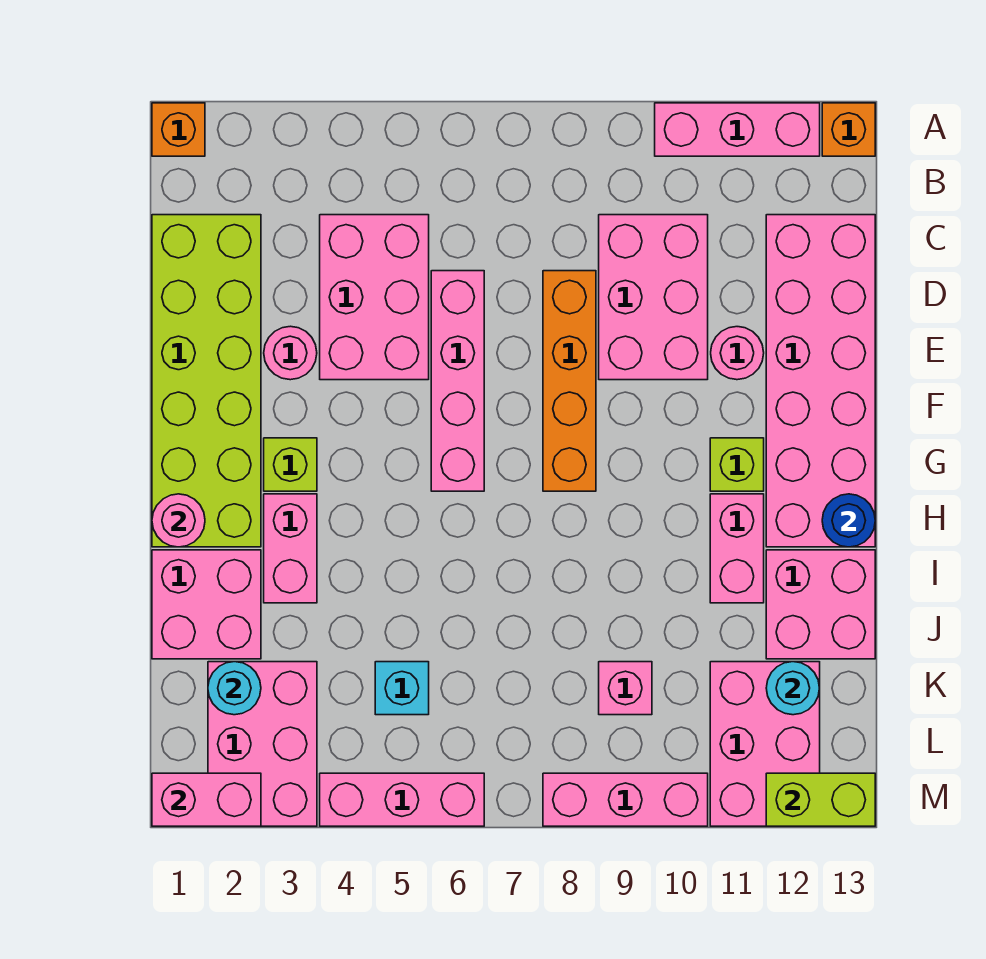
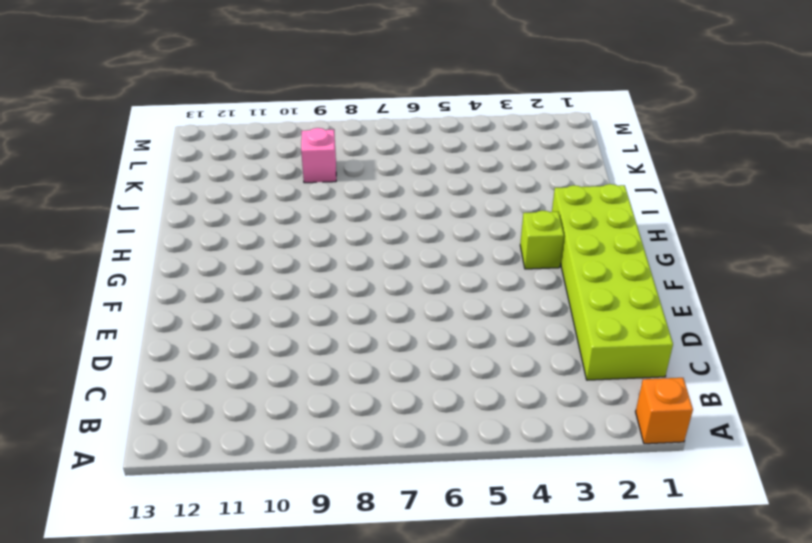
none -> pink brick A10:A12 level 1
none -> orange brick A13 level 1
none -> pink brick C4:E5 level 1

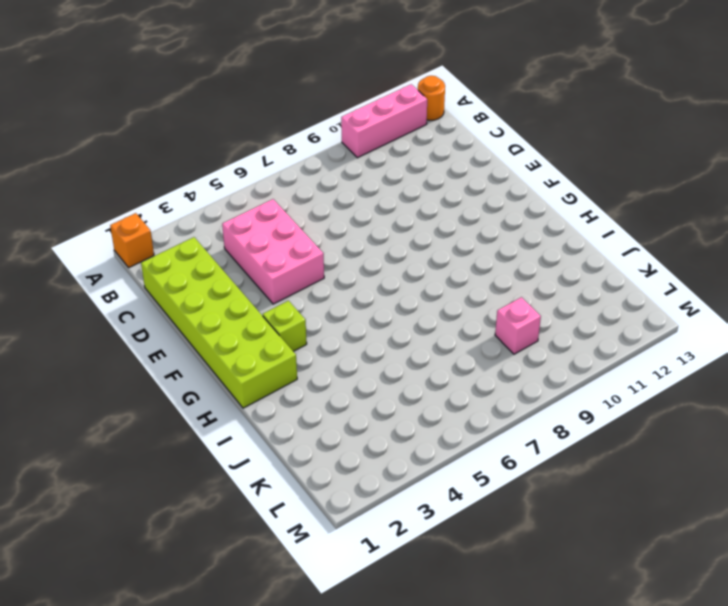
orange round brick A13 level 1 -> orange brick A13 level 1
none -> pink brick C9:E10 level 1
none -> pink brick C12:H13 level 1
none -> pink brick D6:G6 level 1

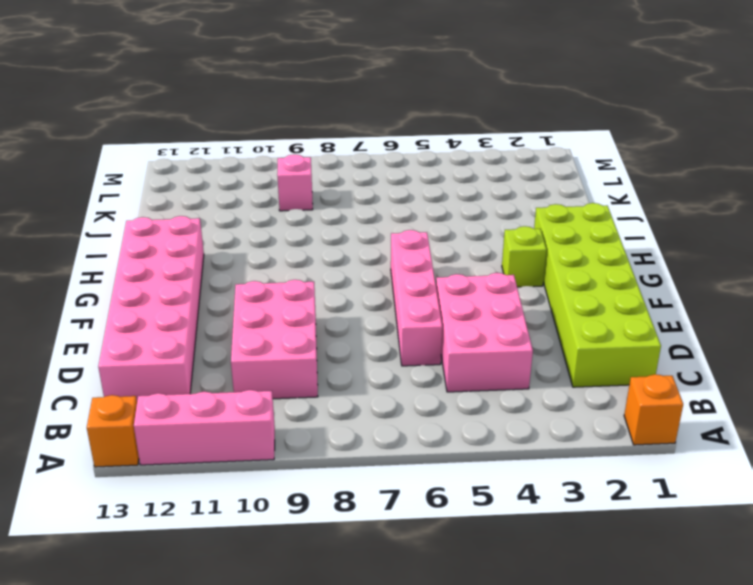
none -> orange brick D8:G8 level 1
none -> pink round brick E3 level 1
none -> pink round brick E11 level 1

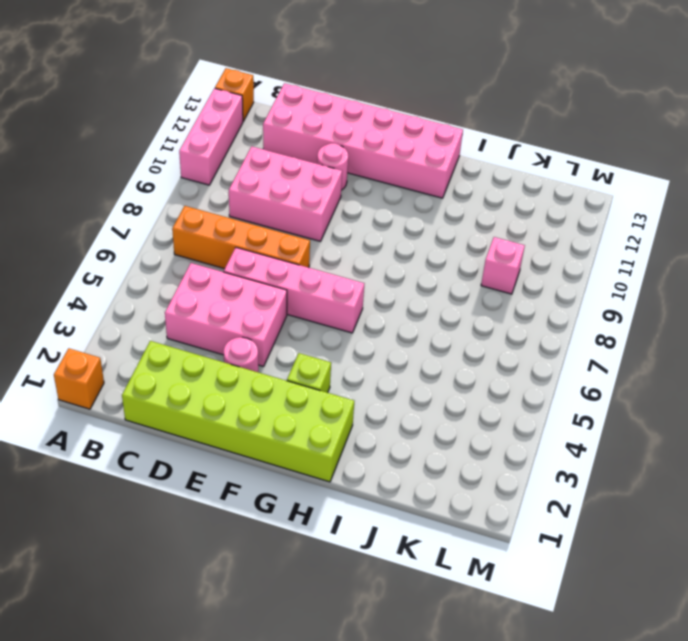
orange brick B7:E7 level 1 -> orange brick D8:G8 level 1
none -> lime brick G11 level 1
none -> pink brick H3:I3 level 1
none -> pink brick H11:I11 level 1

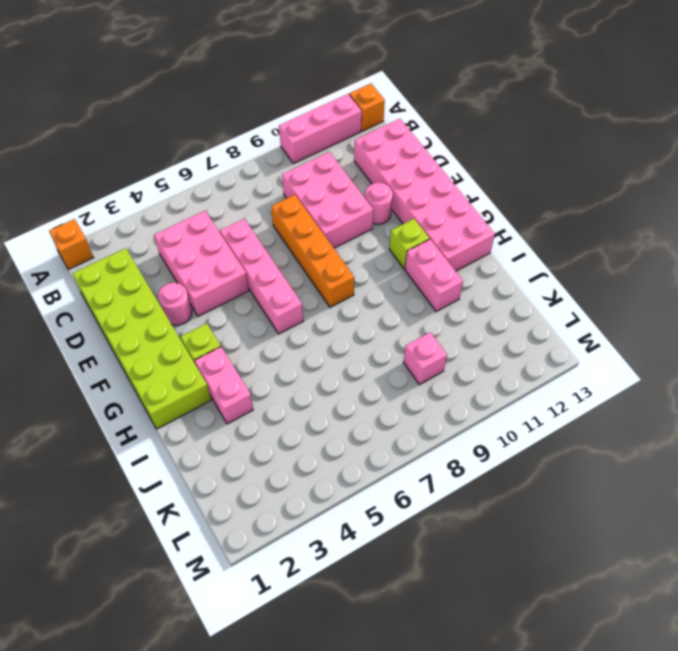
none -> pink brick I1:J2 level 1
none -> pink brick I12:J13 level 1
none -> pink brick K2:M3 level 1

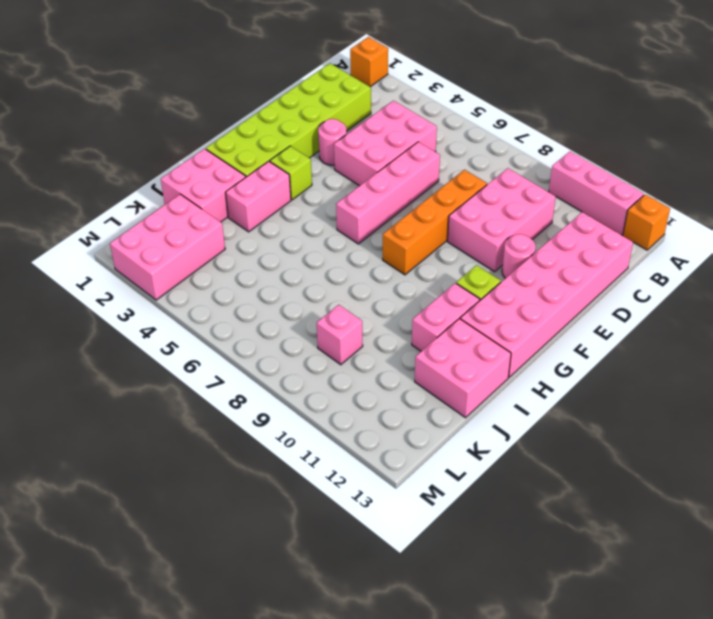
none -> cyan brick K5 level 1
none -> pink brick K11:M12 level 1
none -> pink brick M4:M6 level 1

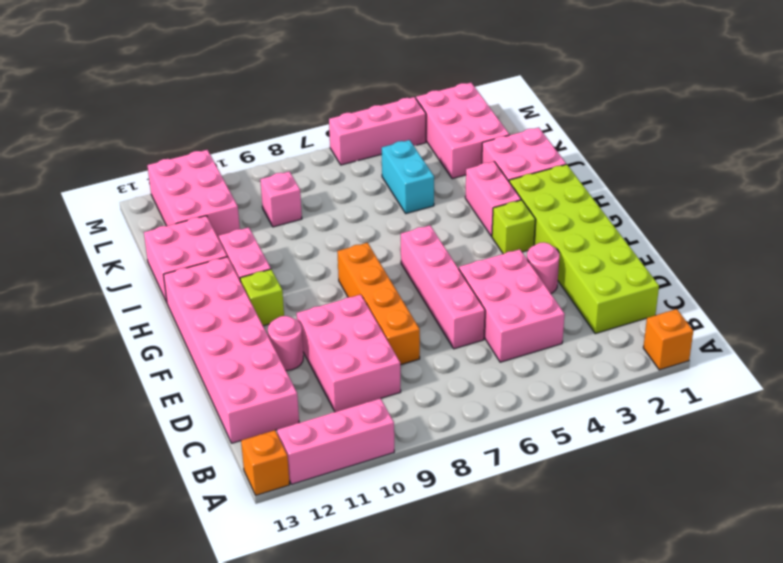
cyan brick J5:K5 level 1 -> cyan brick K5 level 1
none -> pink brick M8:M10 level 1
none -> pink round brick H1 level 2
none -> blue round brick H13 level 2

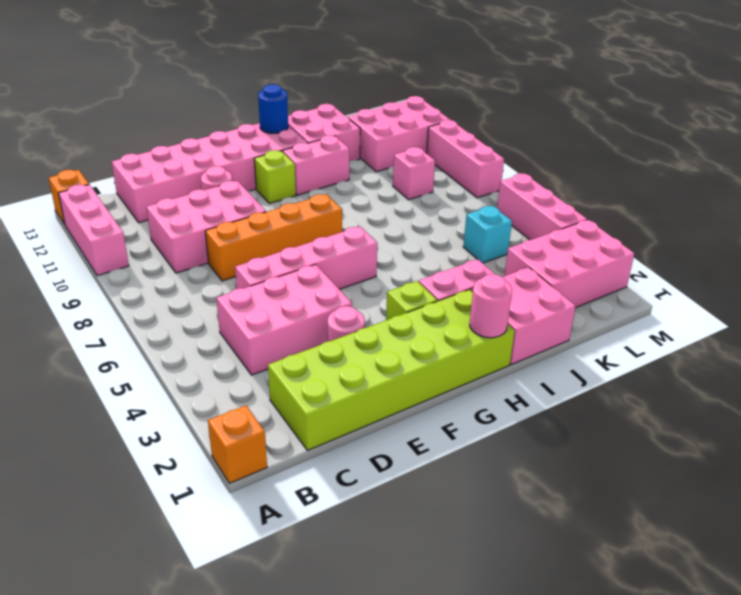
none -> cyan round brick K2 level 2
none -> cyan round brick K12 level 2
none -> pink brick M1:M2 level 2

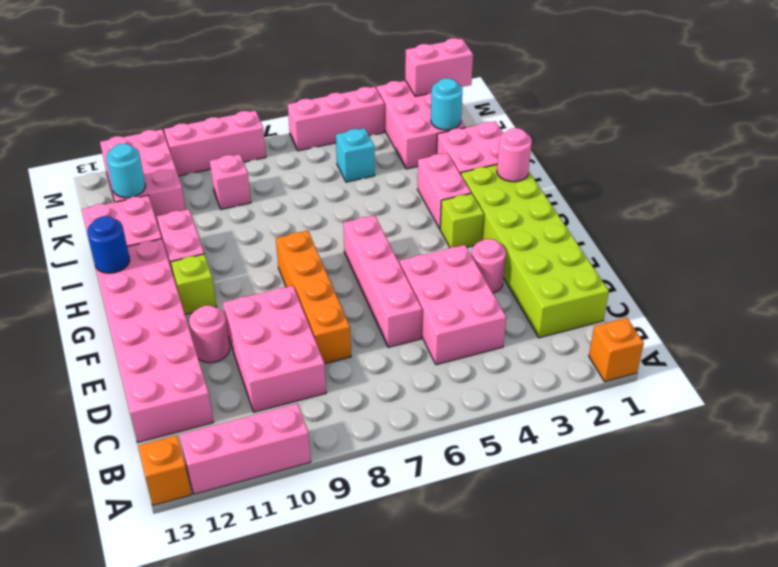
none -> lime brick M12:M13 level 2

